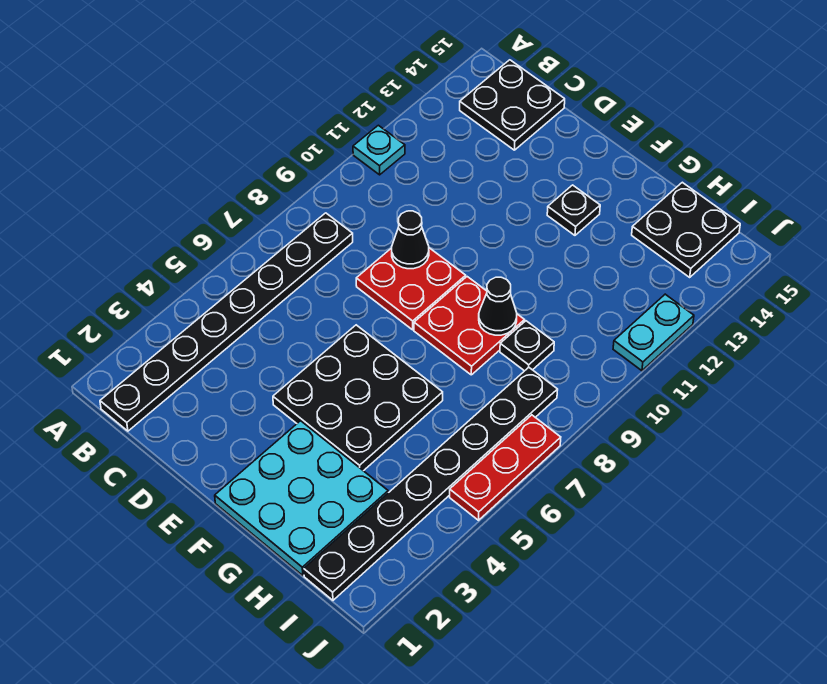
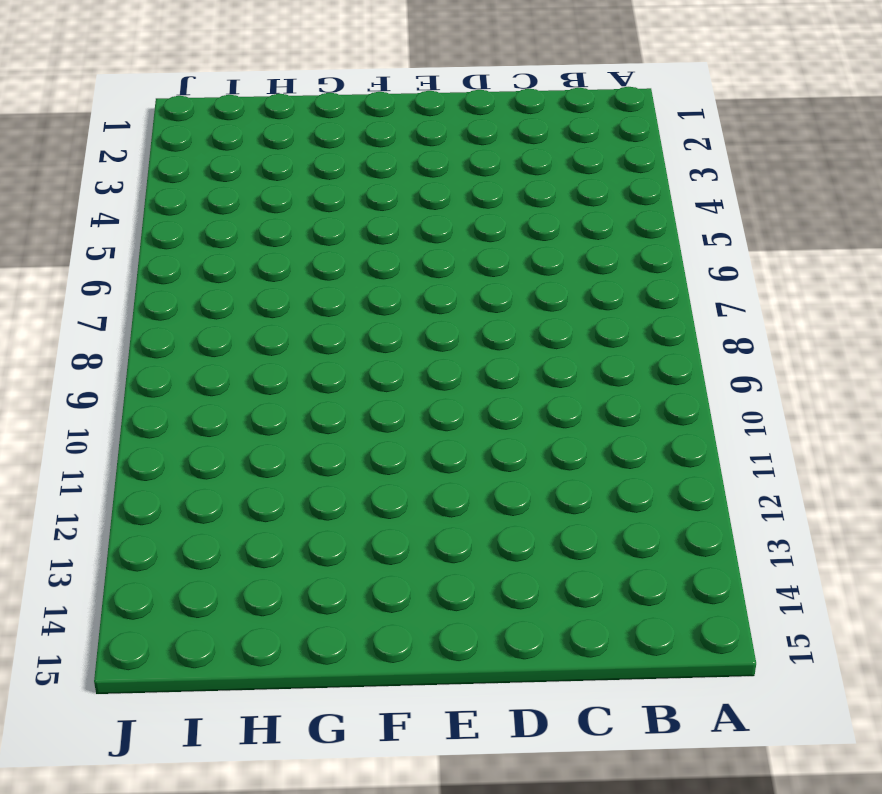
none -> cyan plate A11 level 1
none -> black plate B1:B8 level 1
none -> black plate B14:C15 level 1

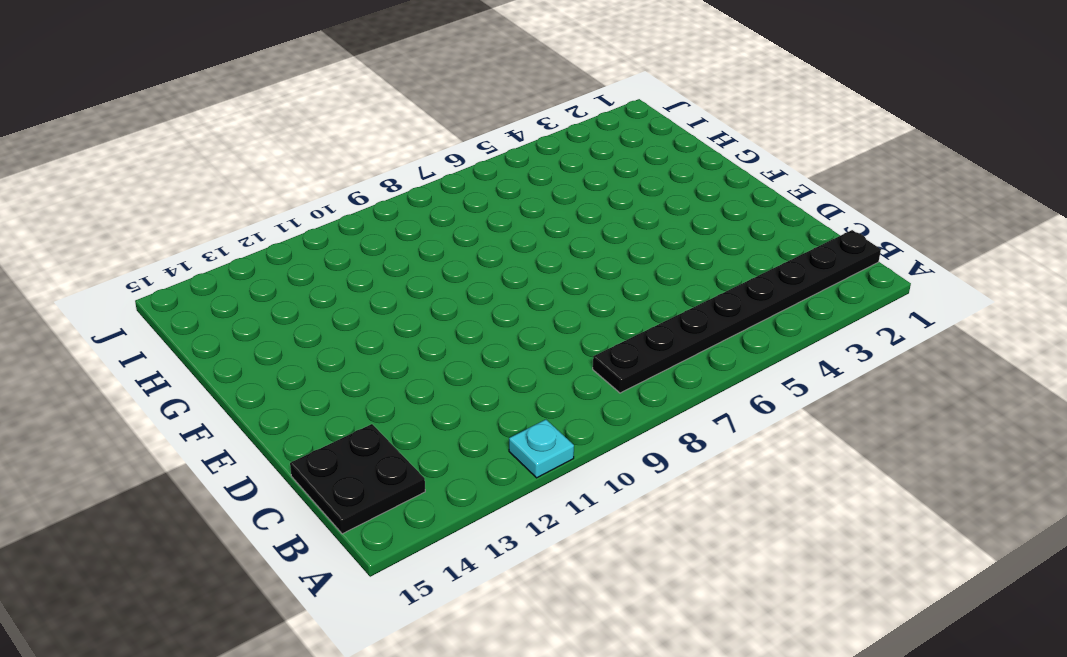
none -> red plate D8:E9 level 1
none -> black plate E4:G6 level 1
none -> cyan plate F1:H3 level 1

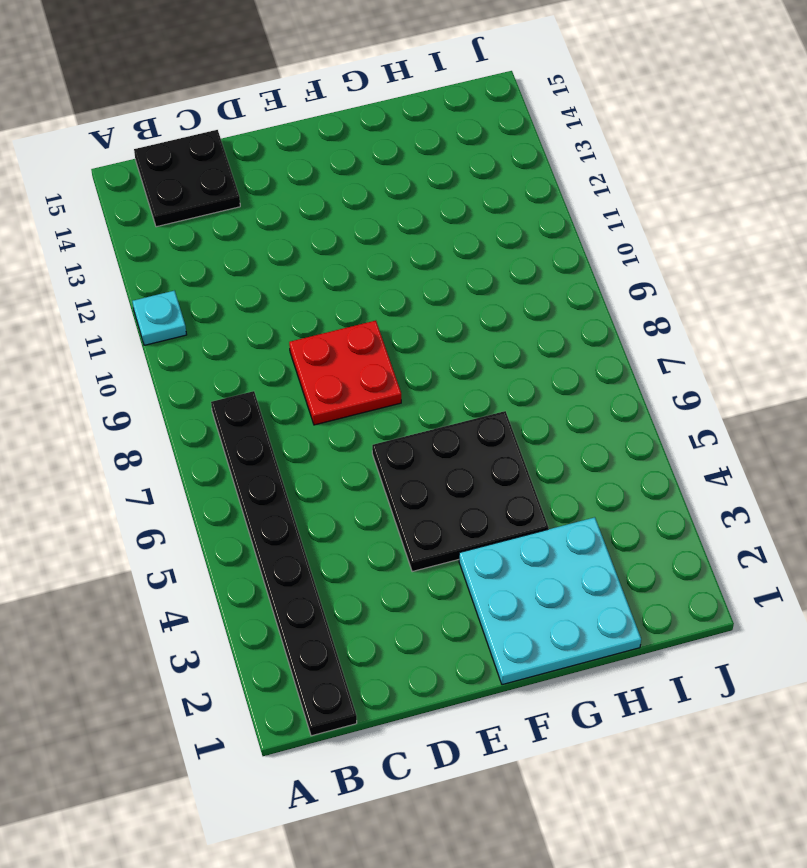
none -> red plate F8:G9 level 1
none -> black plate F13 level 1
none -> black plate H9 level 1

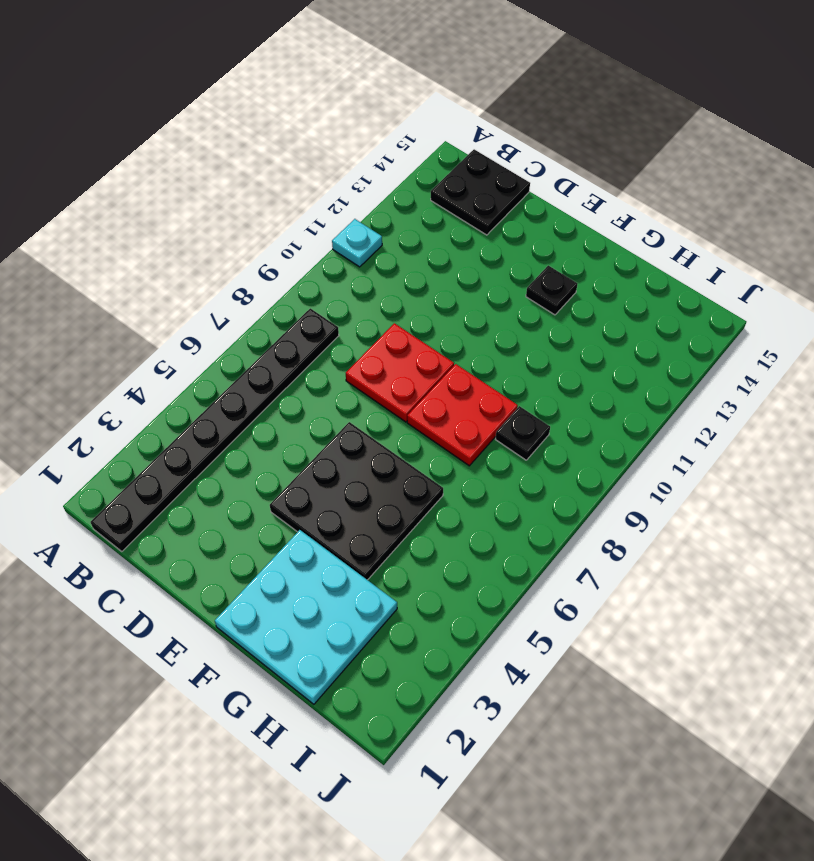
none -> black plate H14:I15 level 1
none -> black plate I1:I8 level 1
none -> red plate J5:J7 level 1

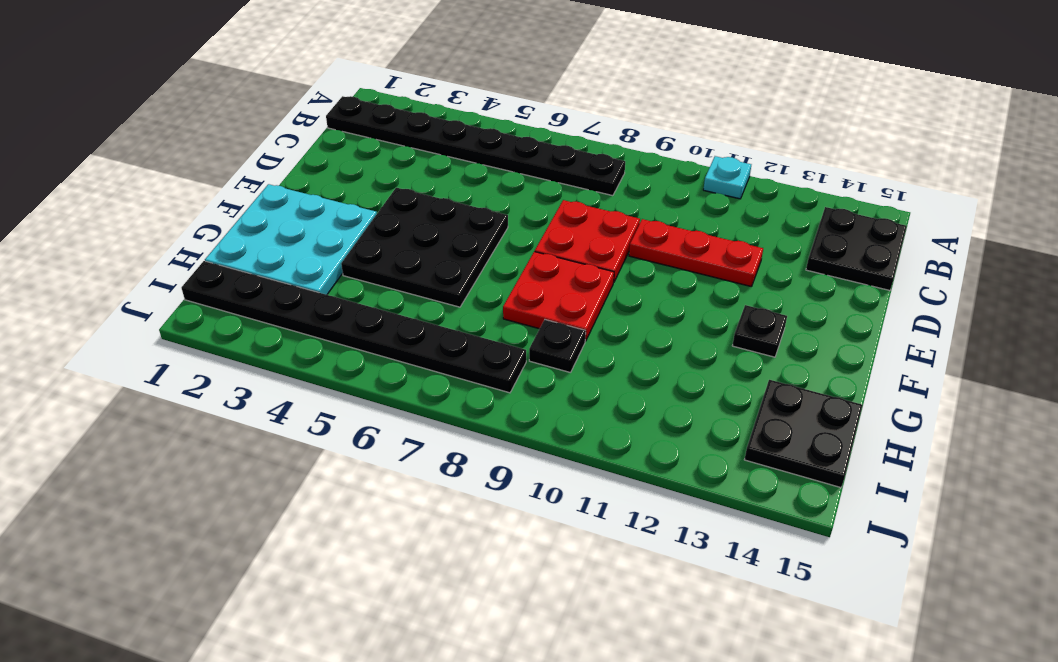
red plate D10:D12 level 1 -> red plate J5:J7 level 1
none -> cyan plate J11:J12 level 1
none -> black cone D9 level 2
none -> black cone G9 level 2

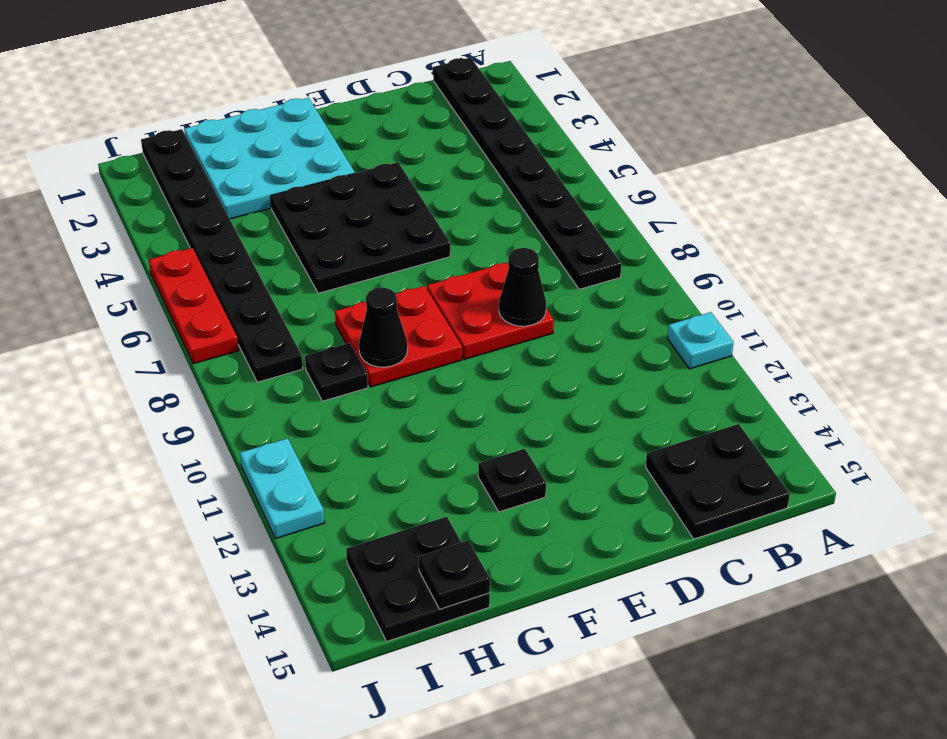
black plate H15 level 2 -> none

